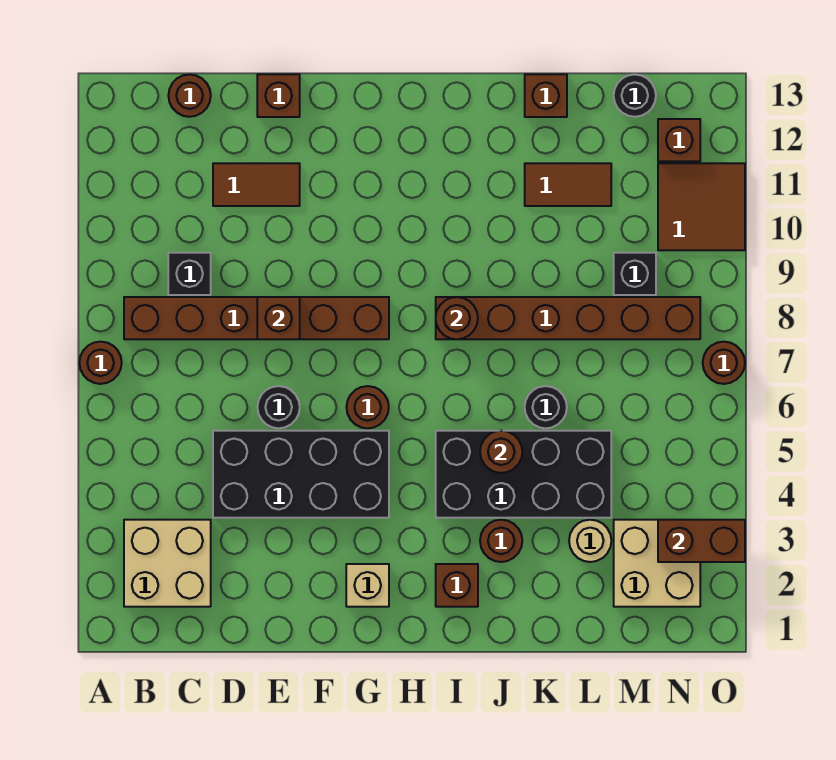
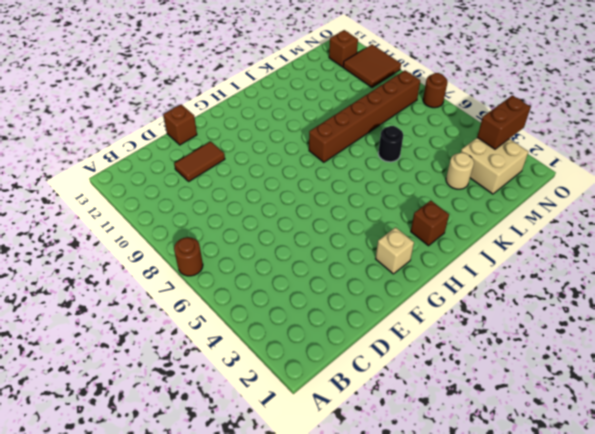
none -> tan brick B2:C3 level 1
none -> brown brick B8:G8 level 1
none -> black brick C9 level 1

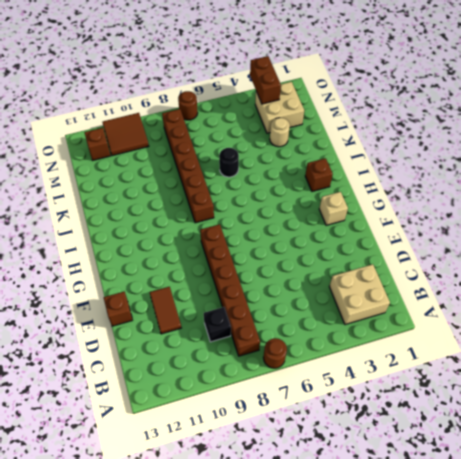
none -> brown round brick C13 level 1
none -> black brick D4:G5 level 1
none -> black round brick E6 level 1

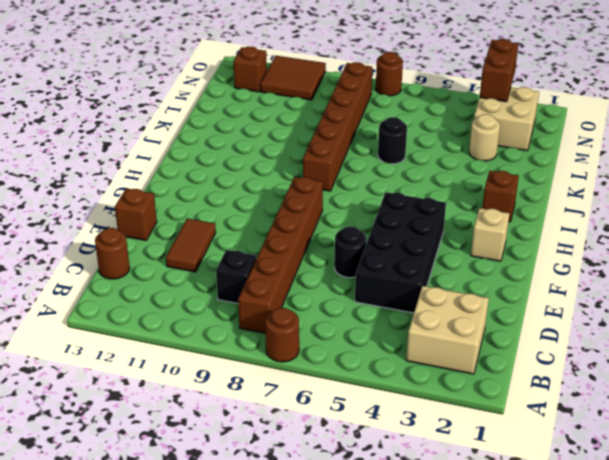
none -> brown round brick G6 level 1
none -> black brick I4:L5 level 1
none -> brown round brick J3 level 1

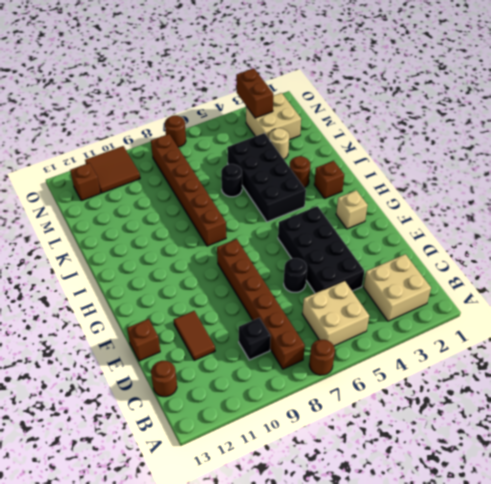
tan brick B5:C6 level 1 -> none
none -> brown round brick G6 level 1
none -> brown tile K11:L11 level 1
none -> brown brick K13 level 1

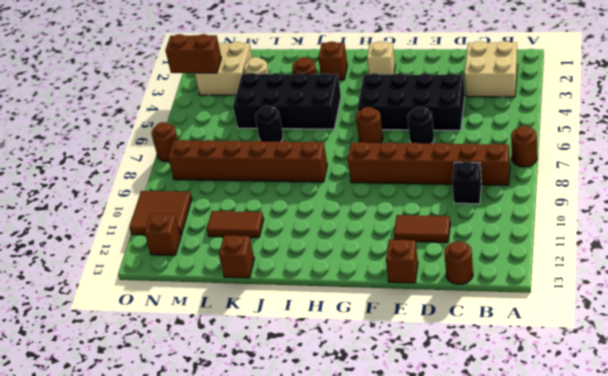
none -> black brick M9 level 1
none -> black round brick M13 level 1
none -> brown brick E8 level 2

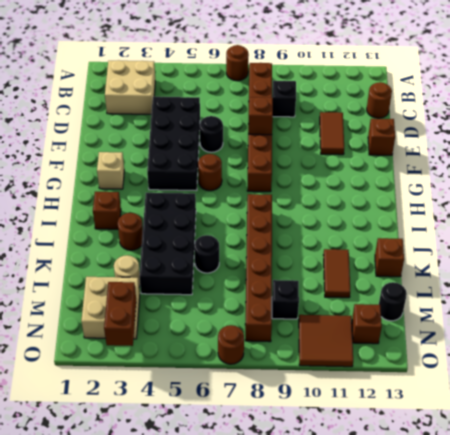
none -> brown round brick I8 level 2
none -> brown round brick J5 level 2

